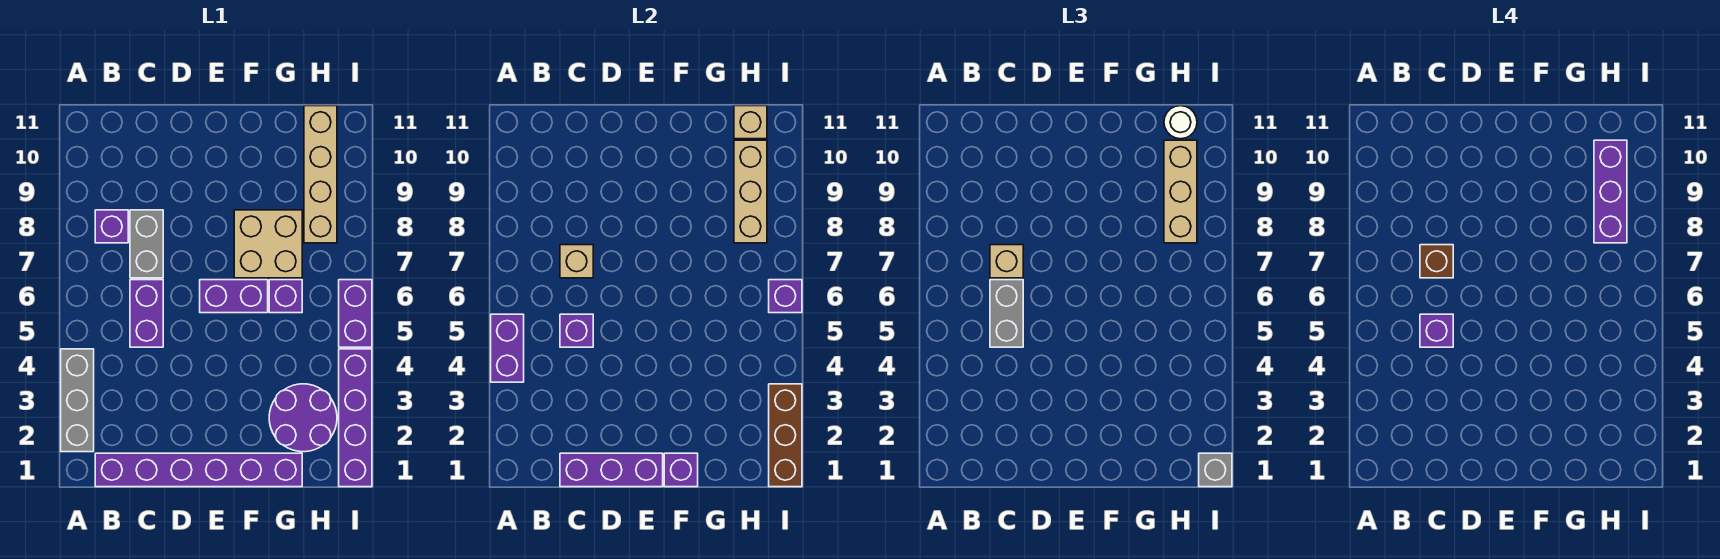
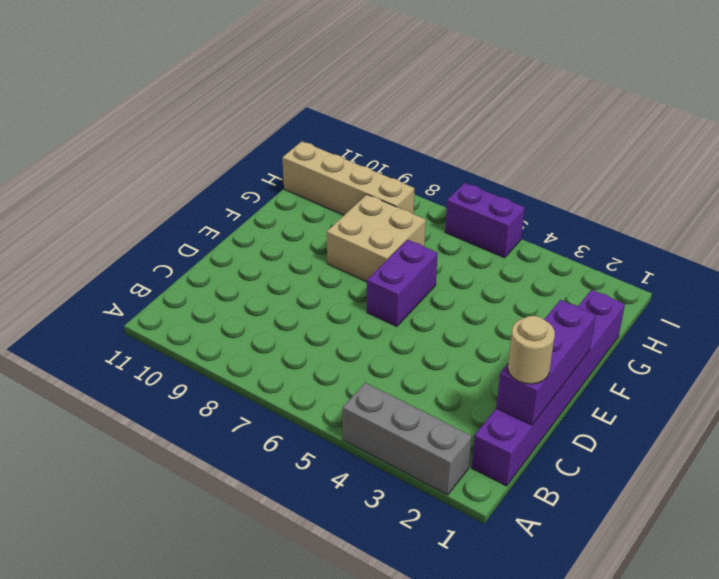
tan round brick C1 level 3 -> none
none -> purple brick B8 level 1
none -> purple brick C5:C6 level 1
none -> grey brick C7:C8 level 1

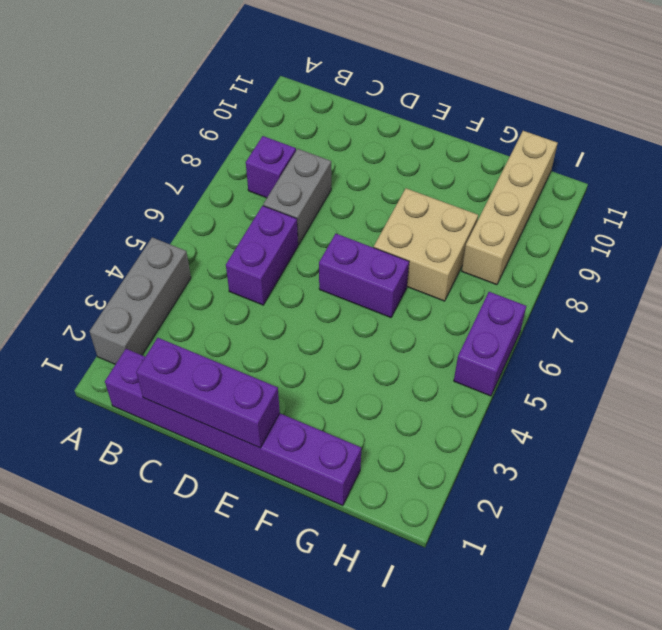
none -> purple round brick G2:H3 level 1
none -> purple brick G6 level 1
none -> purple brick I1:I4 level 1

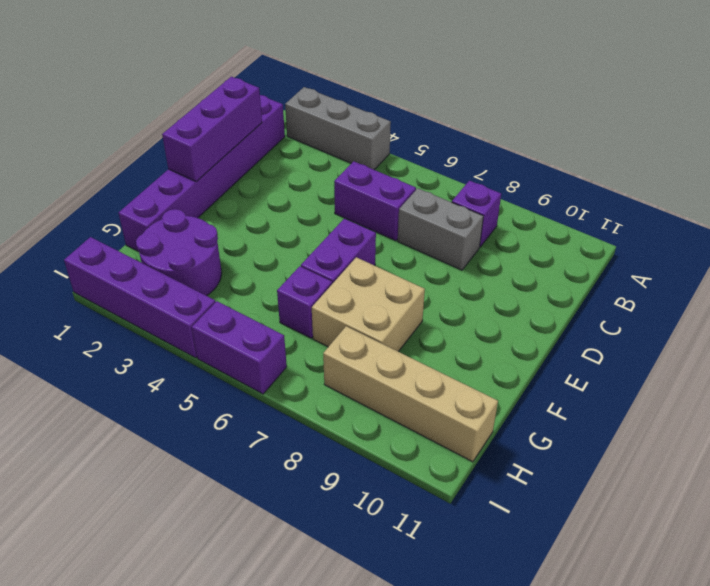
none -> purple brick A4:A5 level 2
none -> purple brick C5 level 2
none -> tan brick C7 level 2

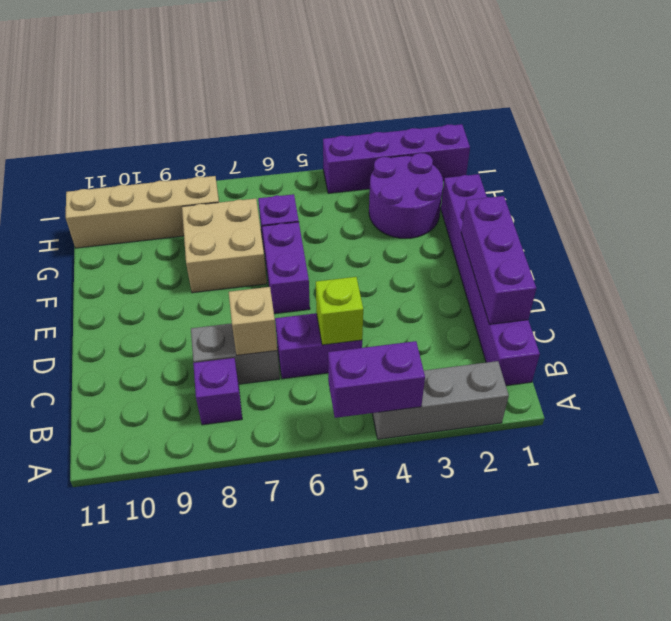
lime brick C5 level 2 -> purple brick C5 level 2
none -> purple brick I5:I6 level 1
none -> purple brick F1 level 2
none -> tan brick H8:H10 level 2

